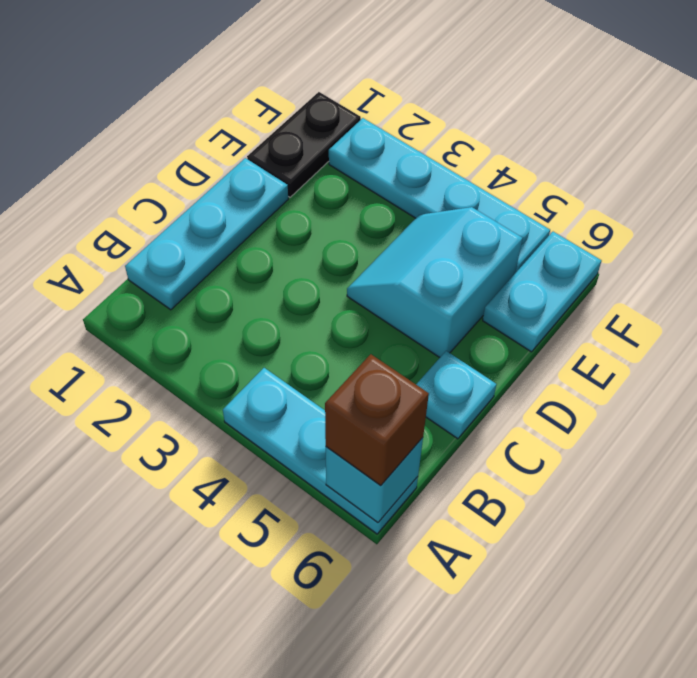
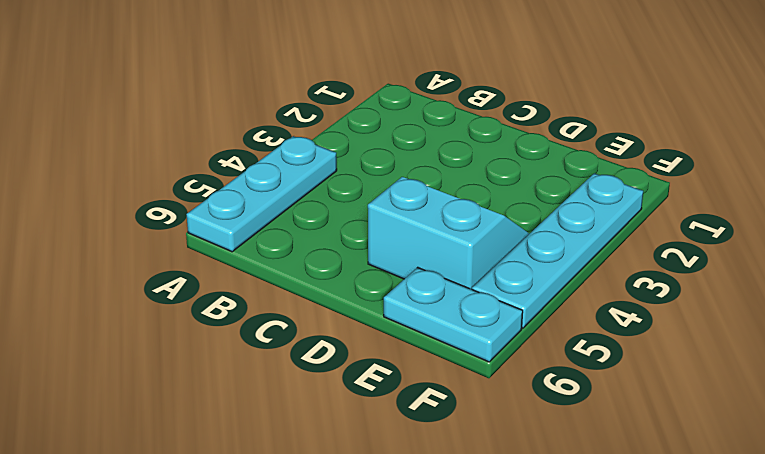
none -> cyan plate B1:D1 level 1
none -> cyan plate C6 level 1

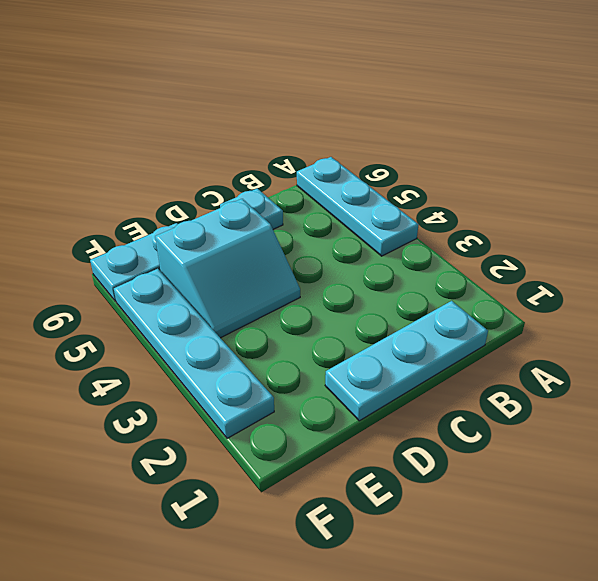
none -> black plate E1:F1 level 1
none -> cyan brick A6 level 2

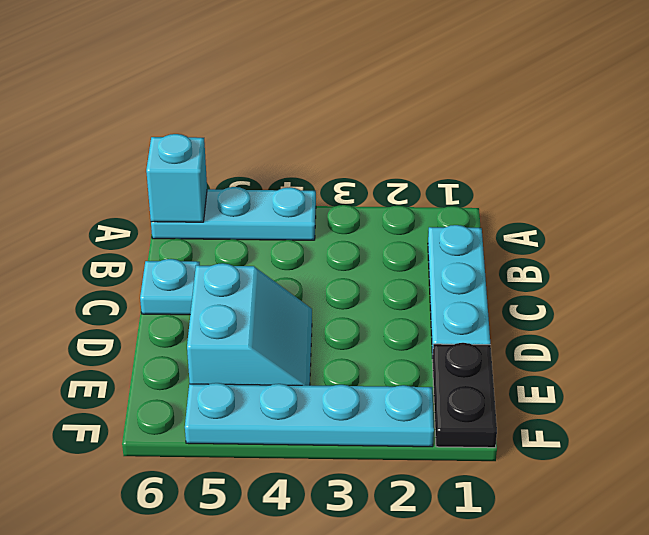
none -> cyan plate E6:F6 level 1
none -> brown brick A6 level 3

